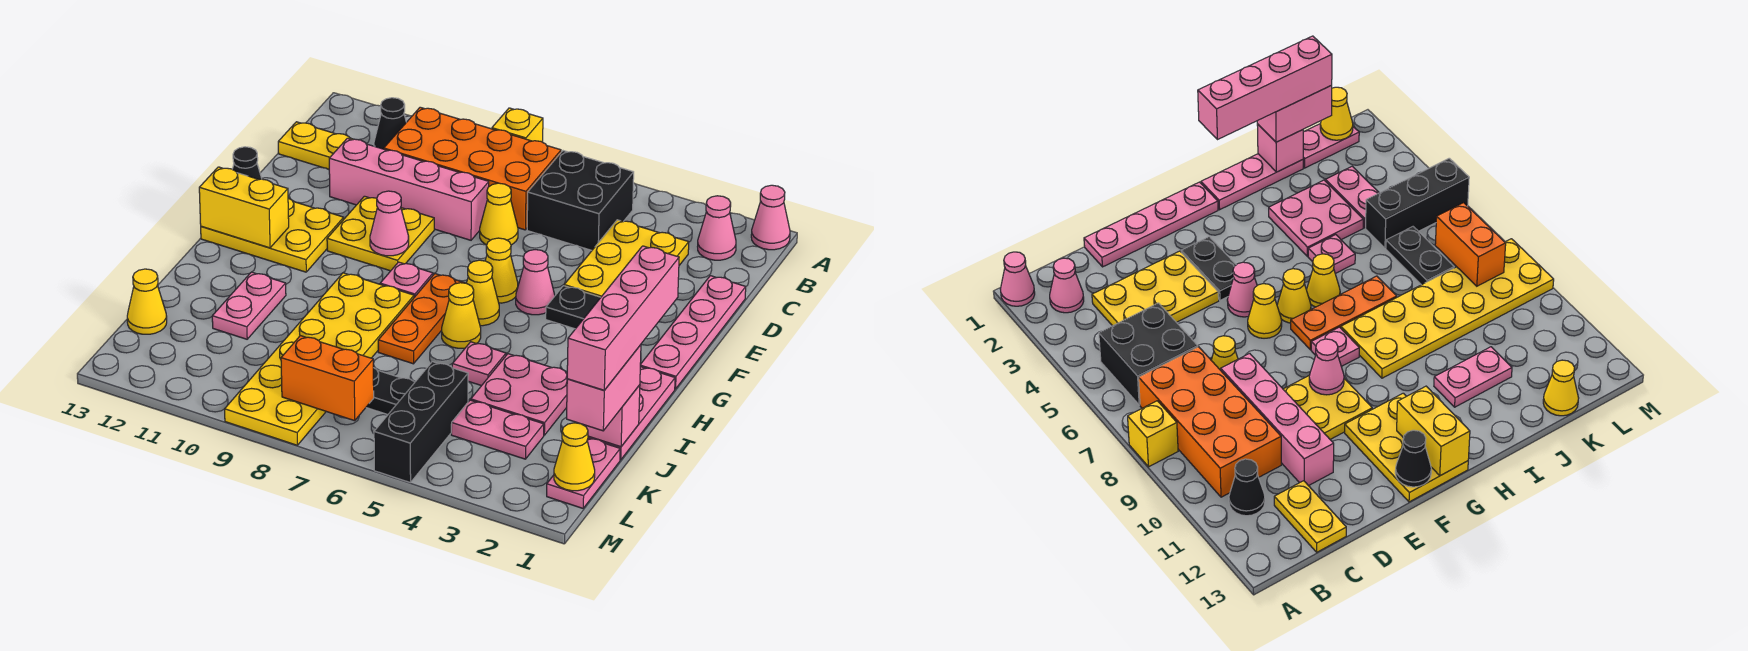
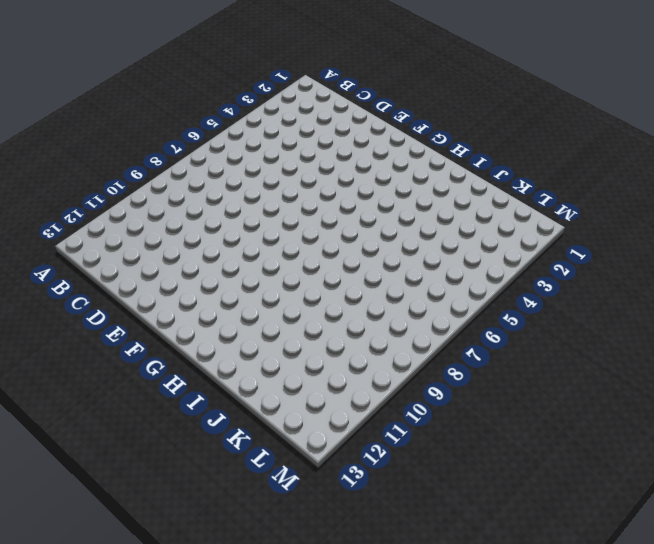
none -> pink cone A1 level 1
none -> yellow brick A8 level 1
none -> pink cone B2 level 1
none -> black brick B5:C6 level 1

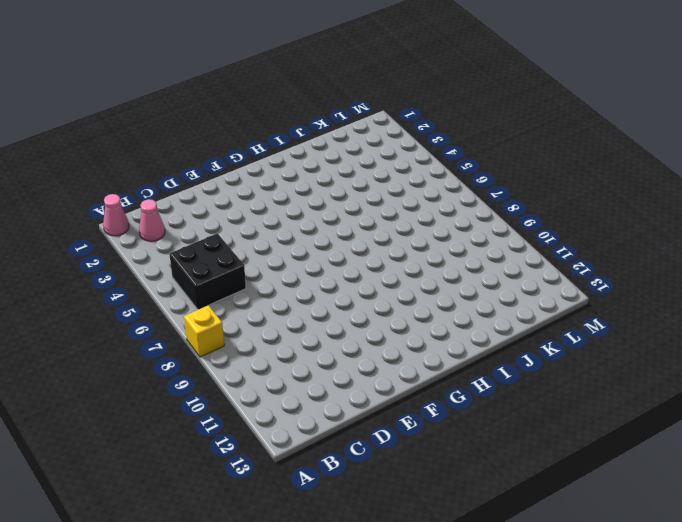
none -> orange brick B7:C10 level 1
none -> black cone B11 level 1
none -> yellow plate C3:E4 level 1
none -> yellow plate C12:C13 level 1

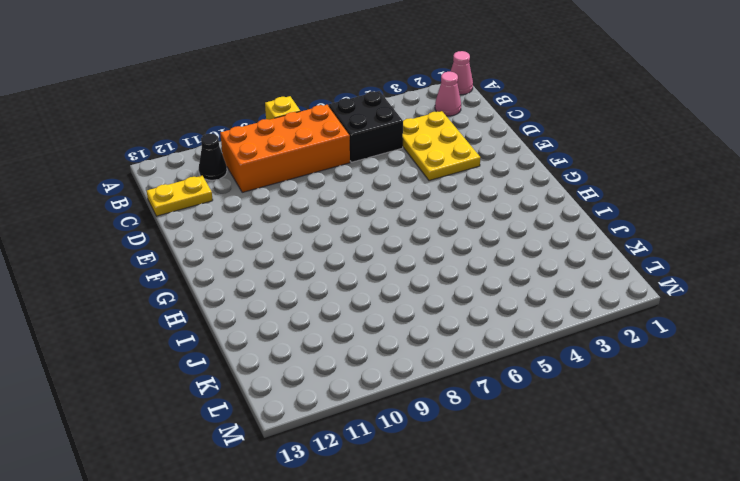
none -> pink plate D1:G1 level 1
none -> yellow cone D7 level 1
none -> pink brick D8:D11 level 1
none -> yellow plate E9:F10 level 1

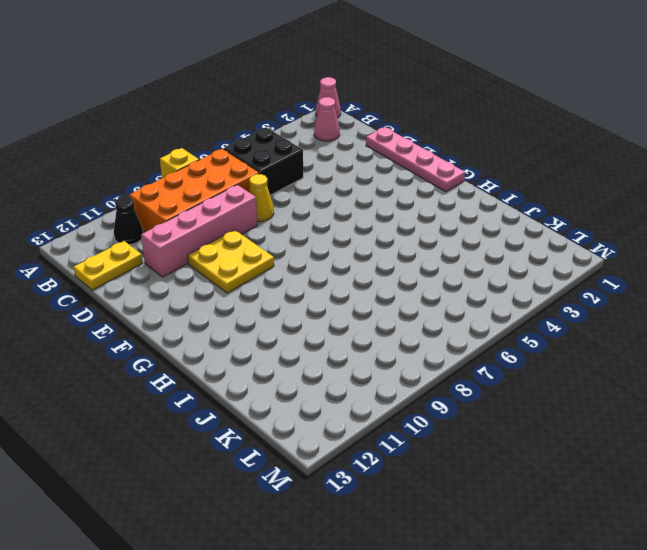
none -> yellow plate C3:E4 level 1
none -> black plate F3:F4 level 1
none -> pink cone F5 level 1
none -> yellow cone F6 level 1

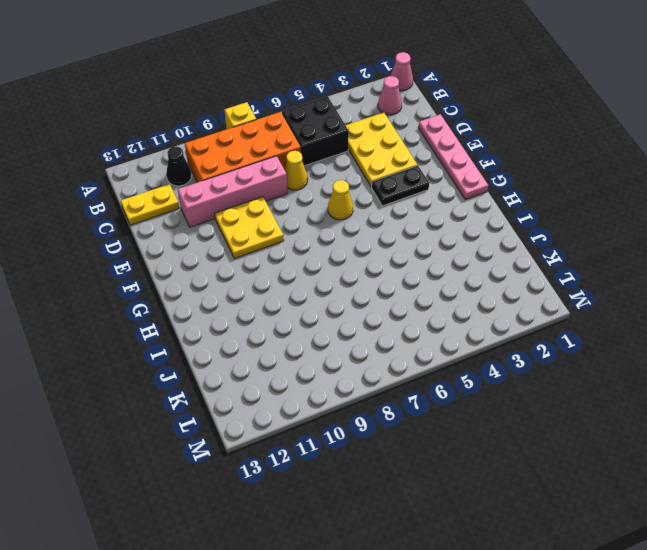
none -> pink cone F5 level 1
none -> yellow plate F11:G13 level 1
none -> yellow cone G6 level 1
none -> orange plate G7:I7 level 1

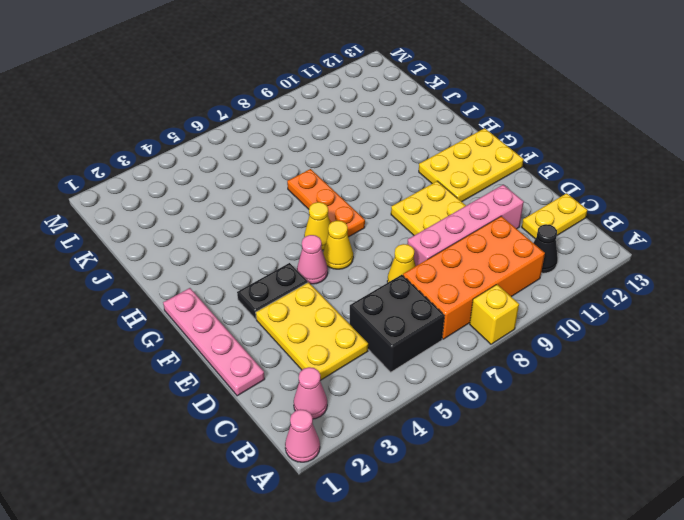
none -> pink plate G8 level 1
none -> pink plate H1:J1 level 1
none -> yellow cone H6 level 1
none -> yellow plate H8:M9 level 1

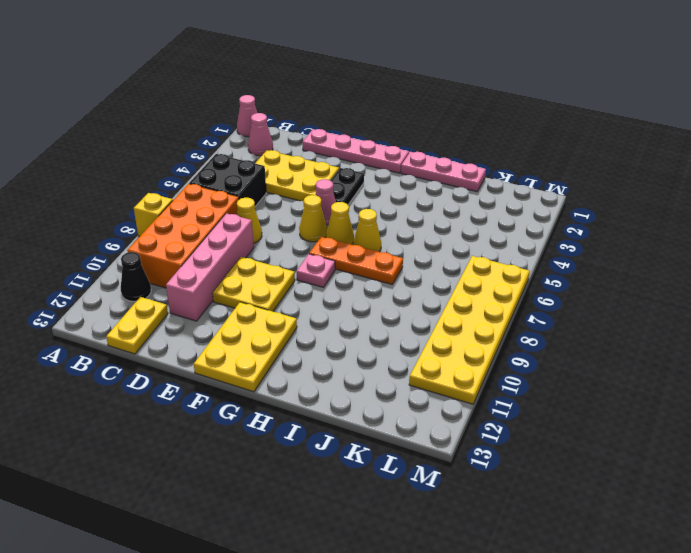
yellow plate L6:M11 level 1 -> yellow plate H8:M9 level 1
none -> pink plate I3:J4 level 1
none -> pink plate I5 level 1
none -> pink plate I11:J11 level 1
none -> pink plate K1:L1 level 1

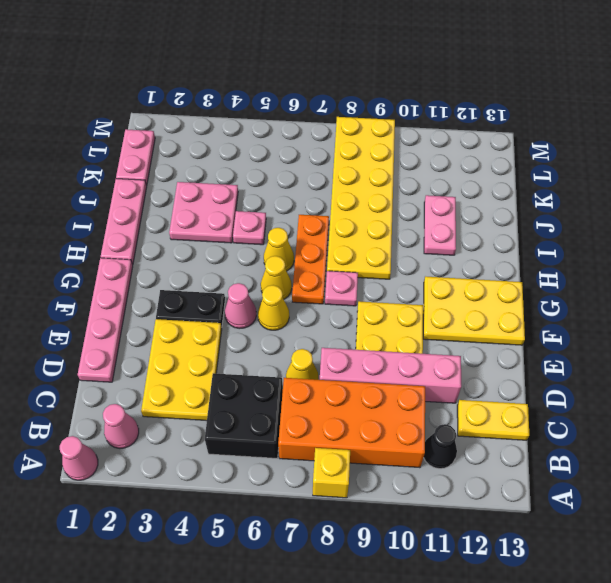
none -> pink plate K3:K4 level 1
none -> black brick K5:M5 level 1
none -> black plate K6:K7 level 1
none -> yellow cone K13 level 1

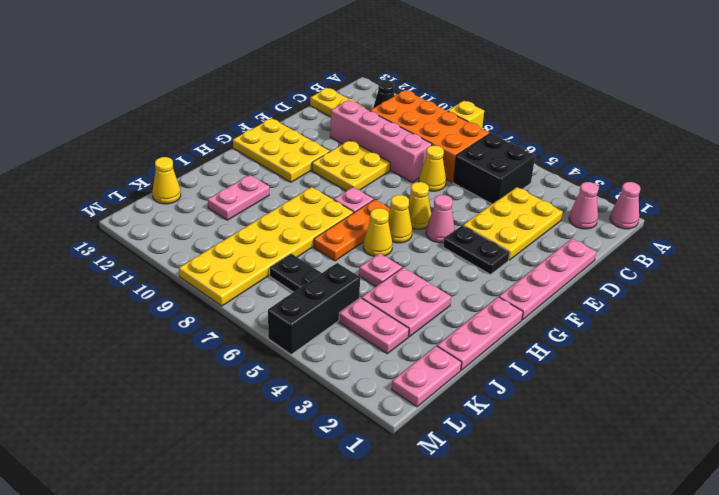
none -> pink cone F9 level 2
none -> black cone F13 level 2
none -> yellow brick G12:G13 level 2
none -> pink brick J1 level 2

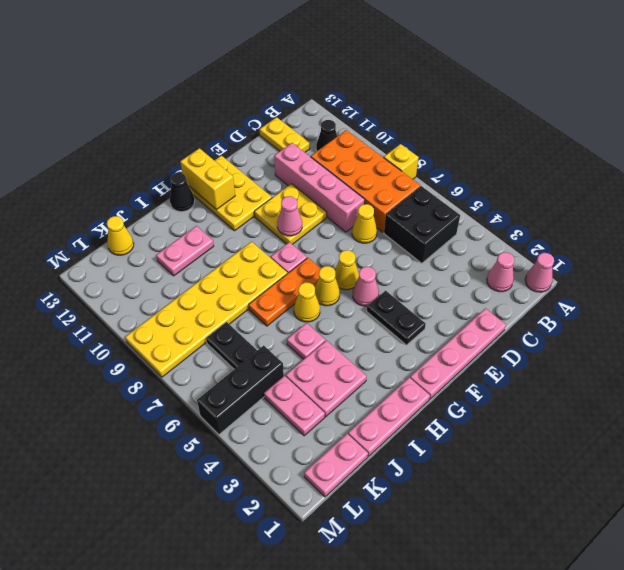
black cone H13 level 1 -> black cone F13 level 2
none -> yellow plate C3:E4 level 1
none -> pink brick J1 level 2
none -> yellow cone L1 level 2
none -> orange brick L7:L8 level 2

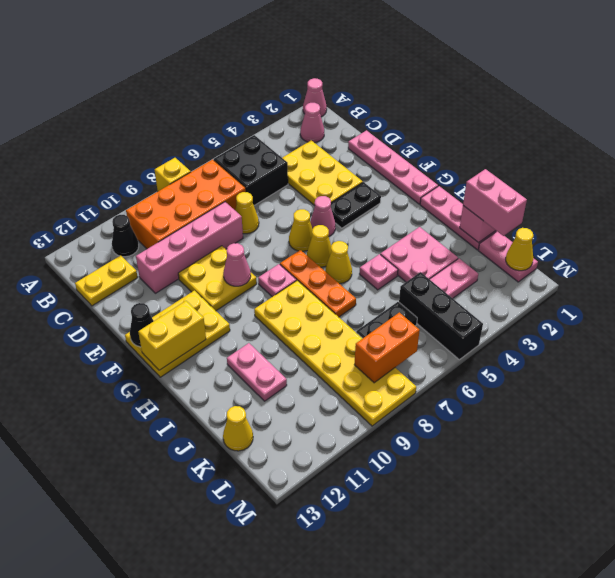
none -> pink brick H1:K1 level 4

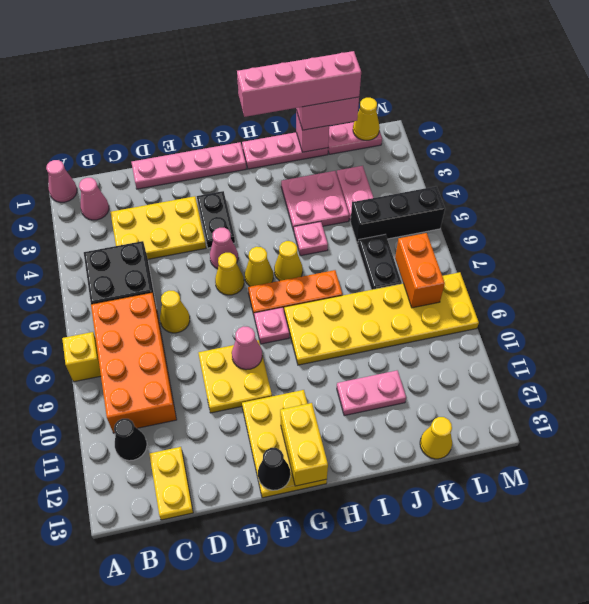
none -> pink brick D8:D11 level 1

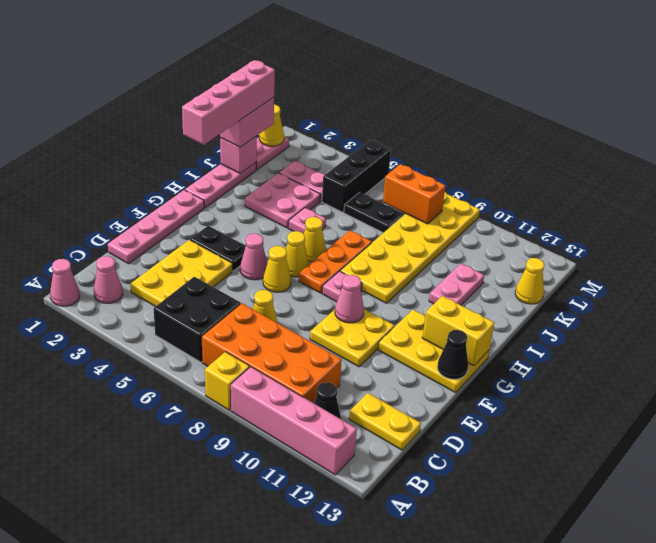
pink brick A9:A12 level 1 -> pink brick D8:D11 level 1

